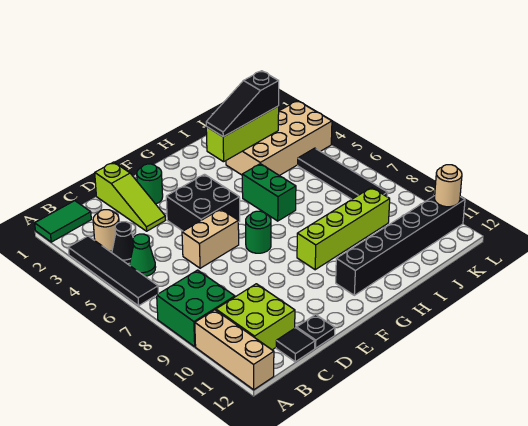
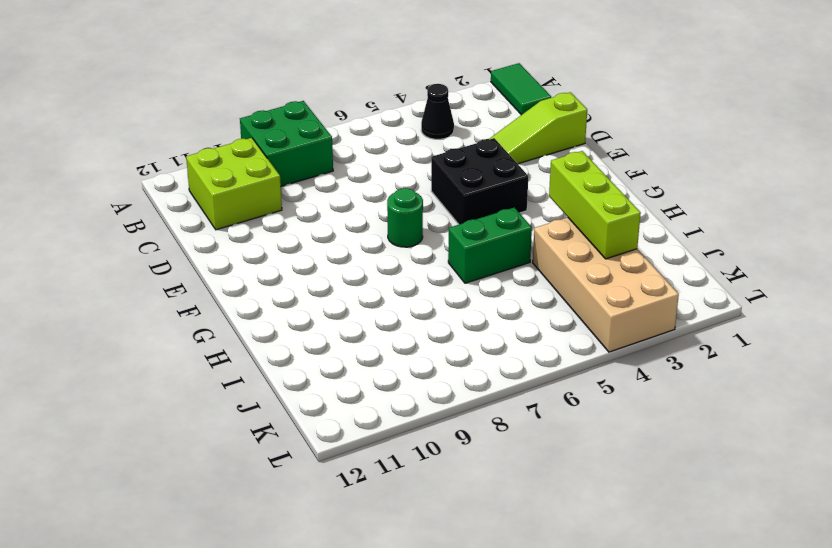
none -> black tile A3:A6 level 1
none -> tan brick A10:A12 level 1
none -> tan round brick B3 level 1

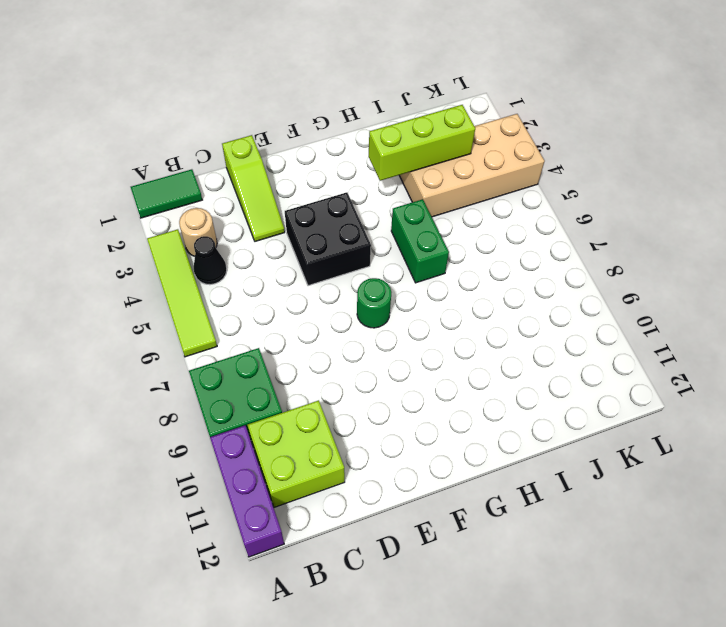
lime tile A3:A6 level 1 -> black tile A3:A6 level 1
purple brick A10:A12 level 1 -> tan brick A10:A12 level 1
none -> green cone B5 level 1
none -> black tile C12 level 1
none -> tan brick D6:E6 level 1

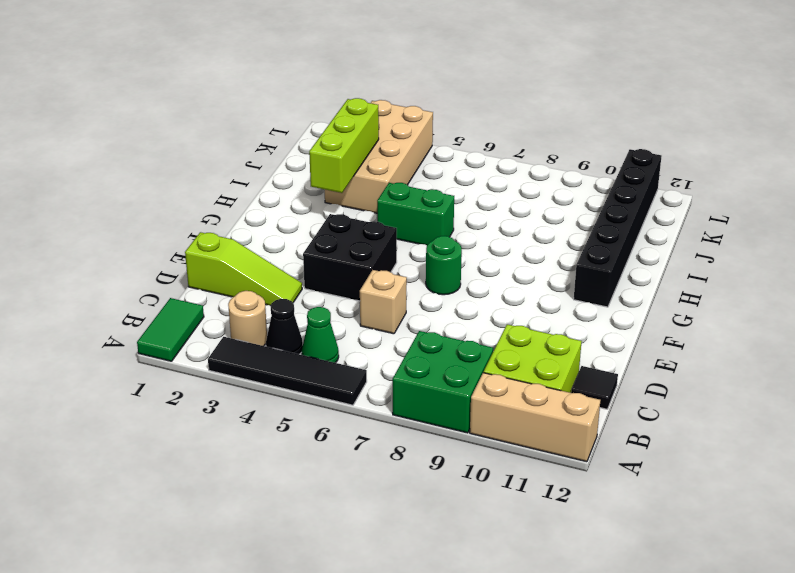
tan brick D6 level 1 -> tan brick D6:E6 level 1
none -> black plate D12 level 1
none -> green round brick E2 level 1
none -> lime brick G9:J9 level 1

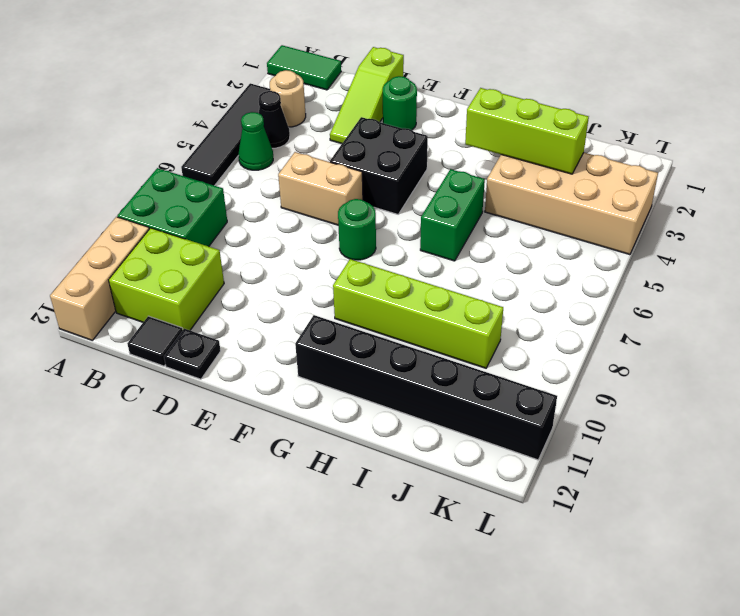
none -> black tile K5:K8 level 1
none -> tan round brick L11 level 2
none -> black slope H3:J3 level 3 top J

